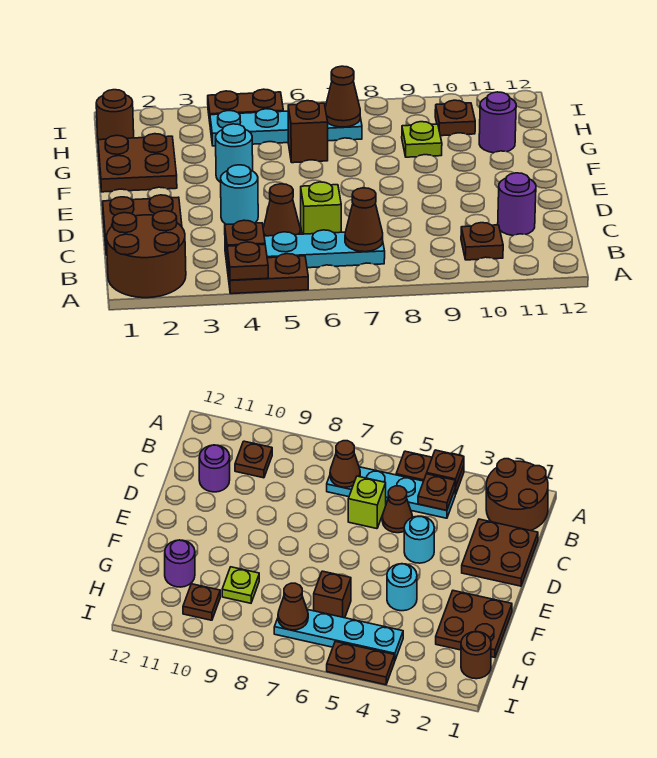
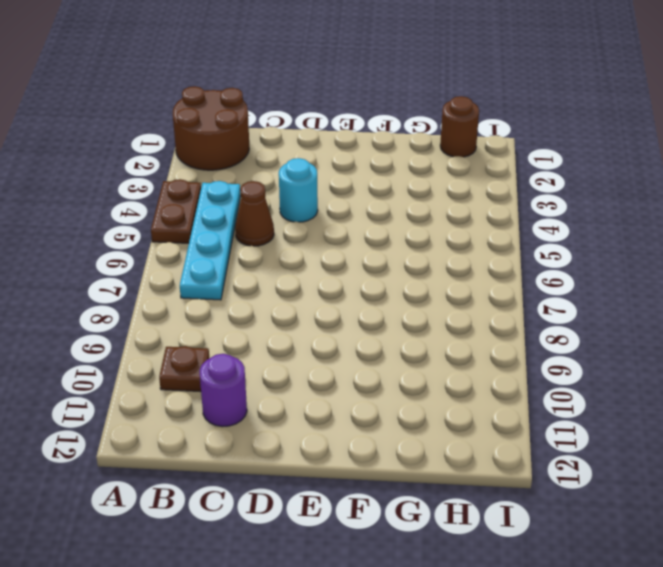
none -> brown plate C1:D2 level 1
none -> lime brick C6 level 1
none -> brown plate F1:G2 level 1

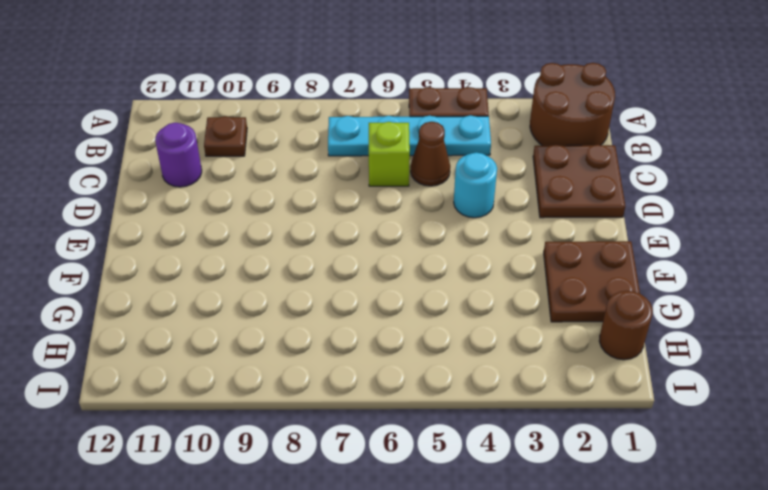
none -> cyan round brick F4 level 1
none -> brown brick G6 level 1
none -> lime plate G9 level 1

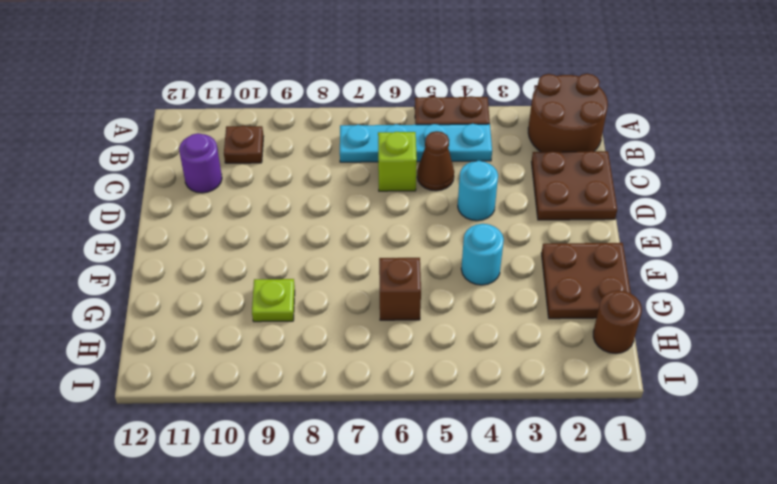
none -> purple round brick G11 level 1
none -> cyan plate H4:H7 level 1
none -> brown plate H10 level 1

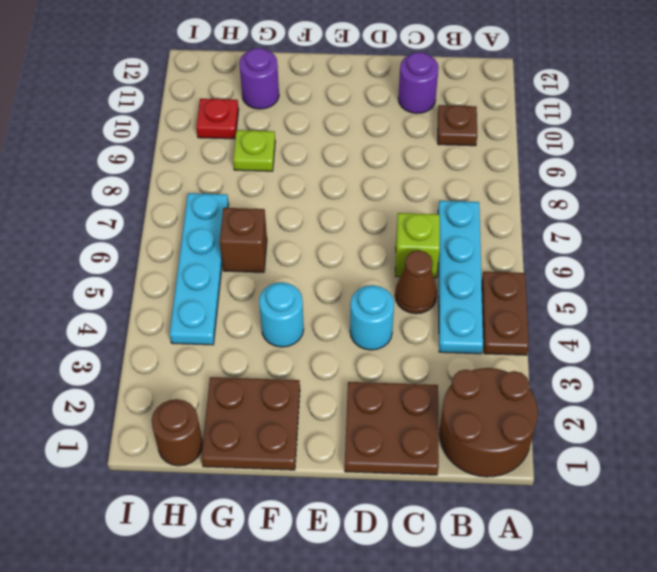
red plate H10 level 1 -> brown plate H10 level 1
none -> brown plate I4:I5 level 1
none -> brown plate A4 level 2
none -> brown plate B4 level 2

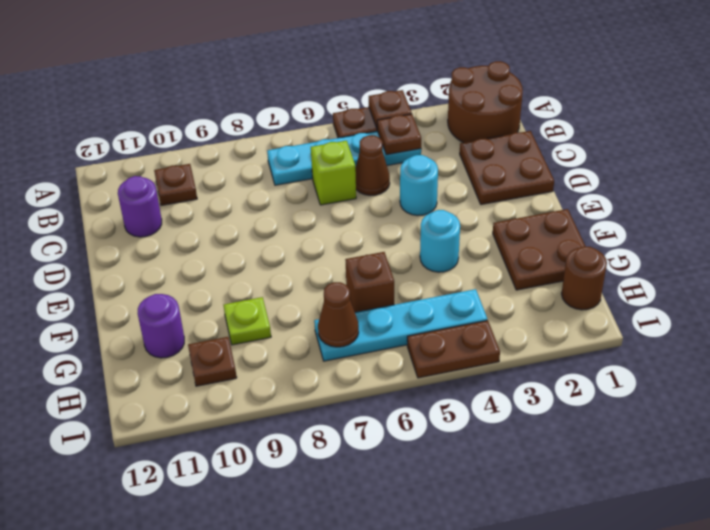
none -> brown cone B7 level 2

